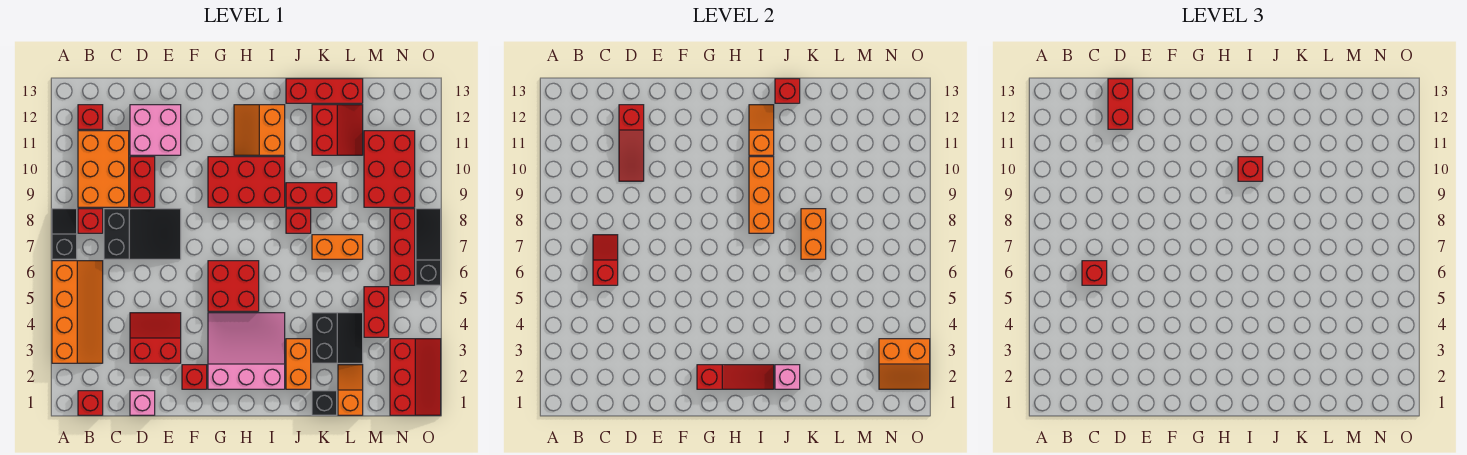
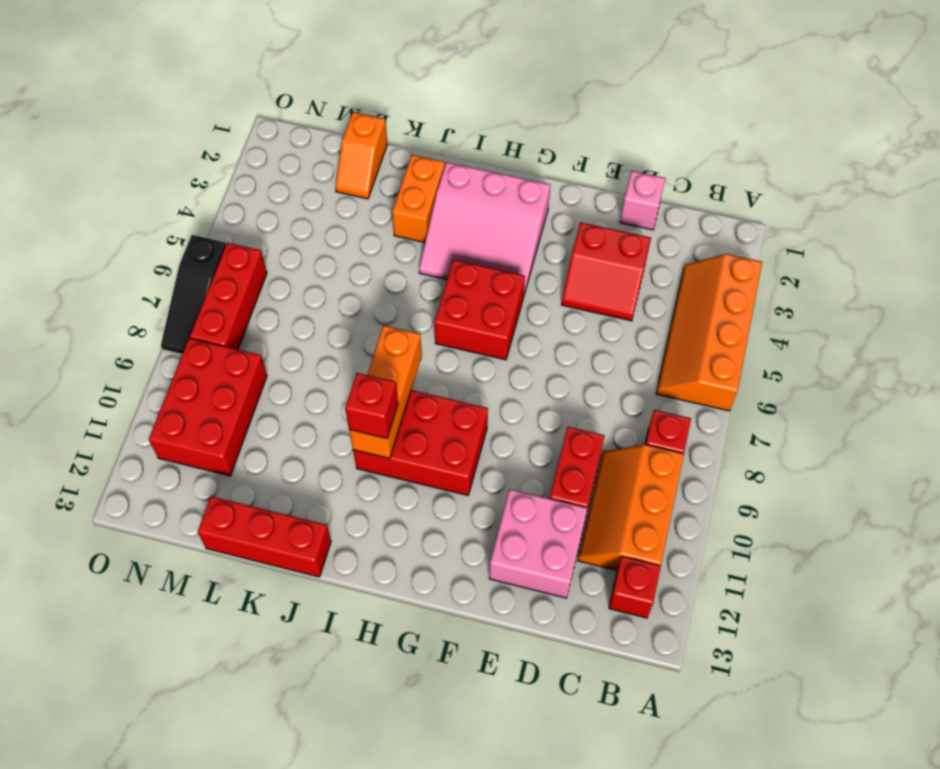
orange slope B9:C11 level 1 top B -> orange brick B9:C11 level 1
none -> black slope A7:A8 level 1 top 7
none -> red brick B1 level 1
none -> black slope C7:E8 level 1 top C
none -> red brick F2 level 1

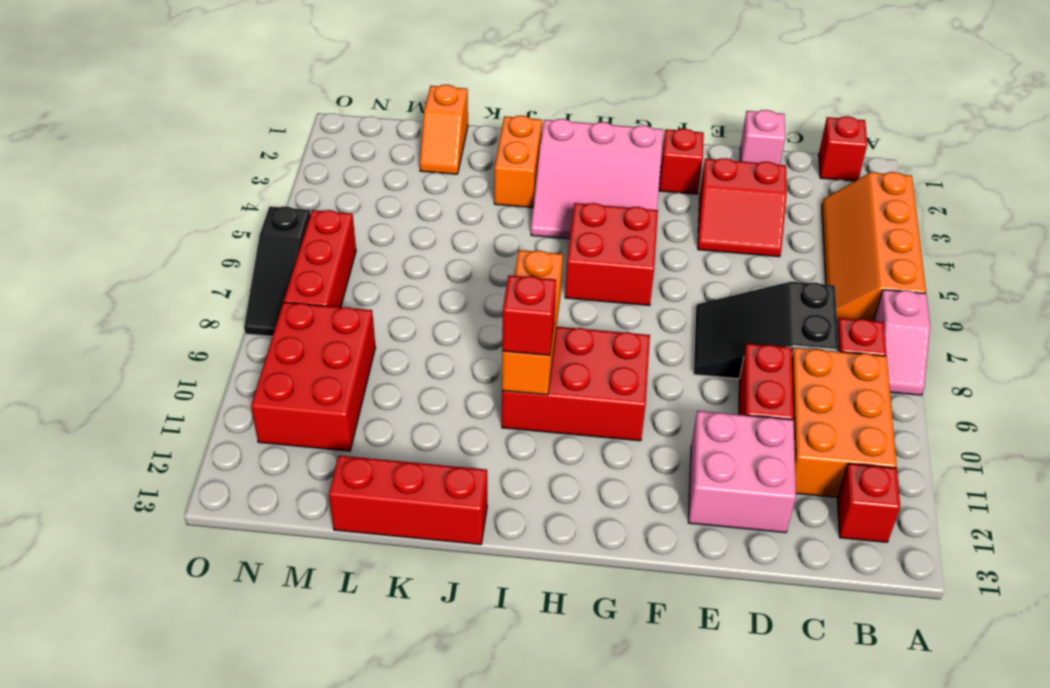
pink slope A7:A8 level 1 top 7 -> black slope A7:A8 level 1 top 7
none -> orange slope H11:I12 level 1 top I
none -> red brick J8 level 1
none -> red brick J9:K9 level 1
none -> black brick K1 level 1

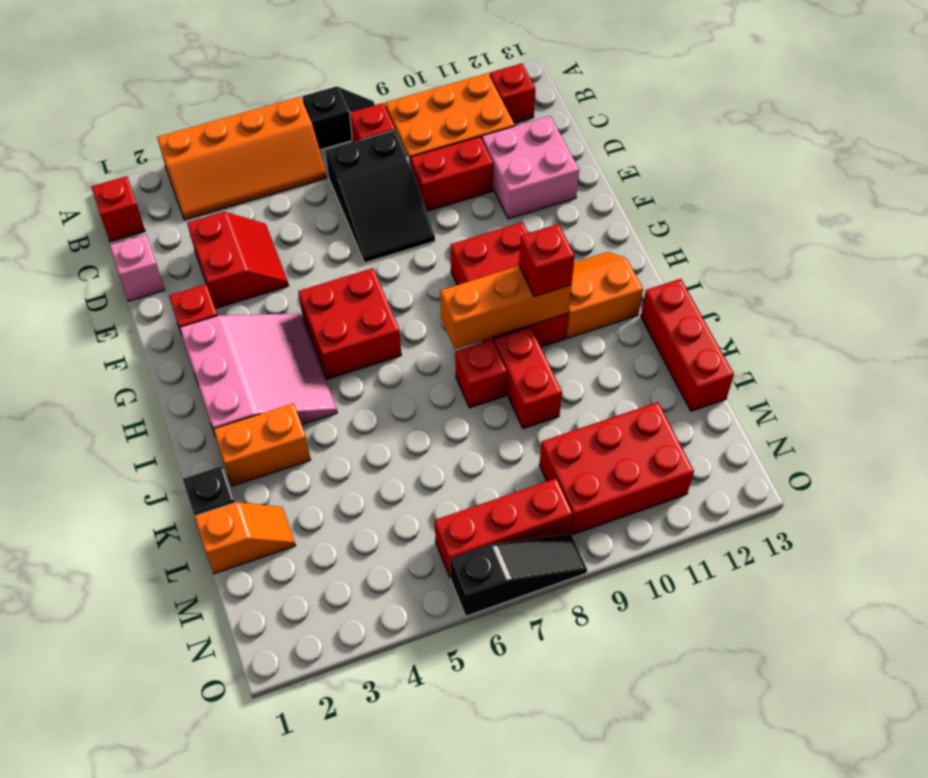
none -> black slope K3:L4 level 1 top K
none -> orange brick K7:L7 level 1
none -> red slope K11:L12 level 1 top K
none -> red brick M4:M5 level 1

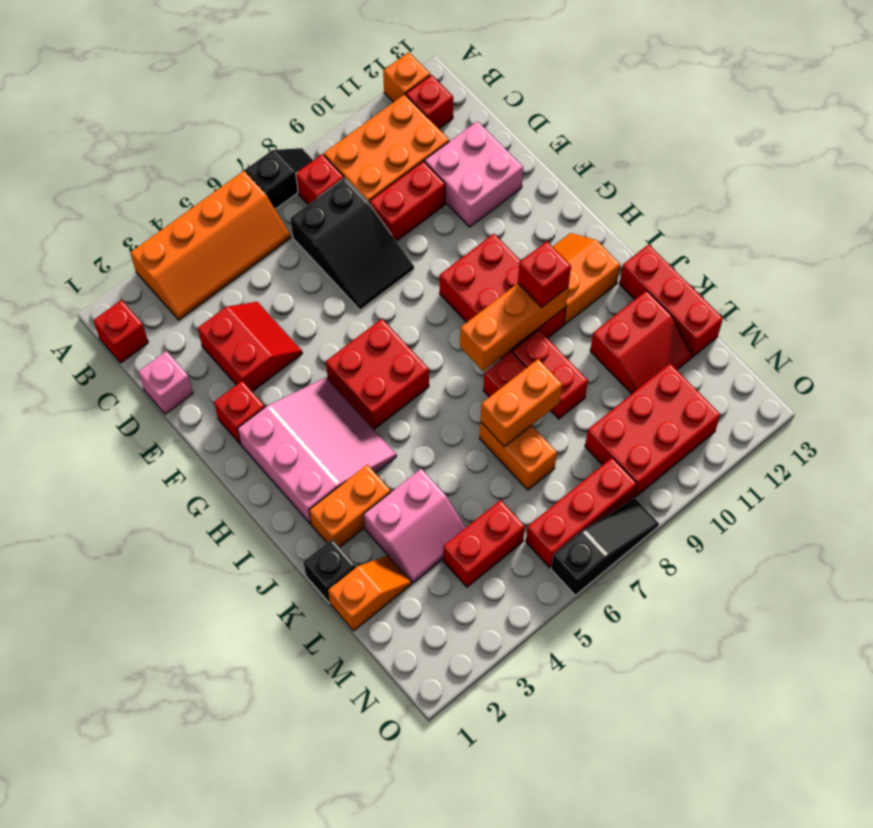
orange brick A12 level 1 -> none
pink slope K3:L4 level 1 top K -> black slope K3:L4 level 1 top K
none -> red slope N1:O3 level 1 top N
none -> red slope C6:C7 level 2 top 6
none -> red slope D10:D12 level 2 top 12
none -> red slope G2:I2 level 2 top G

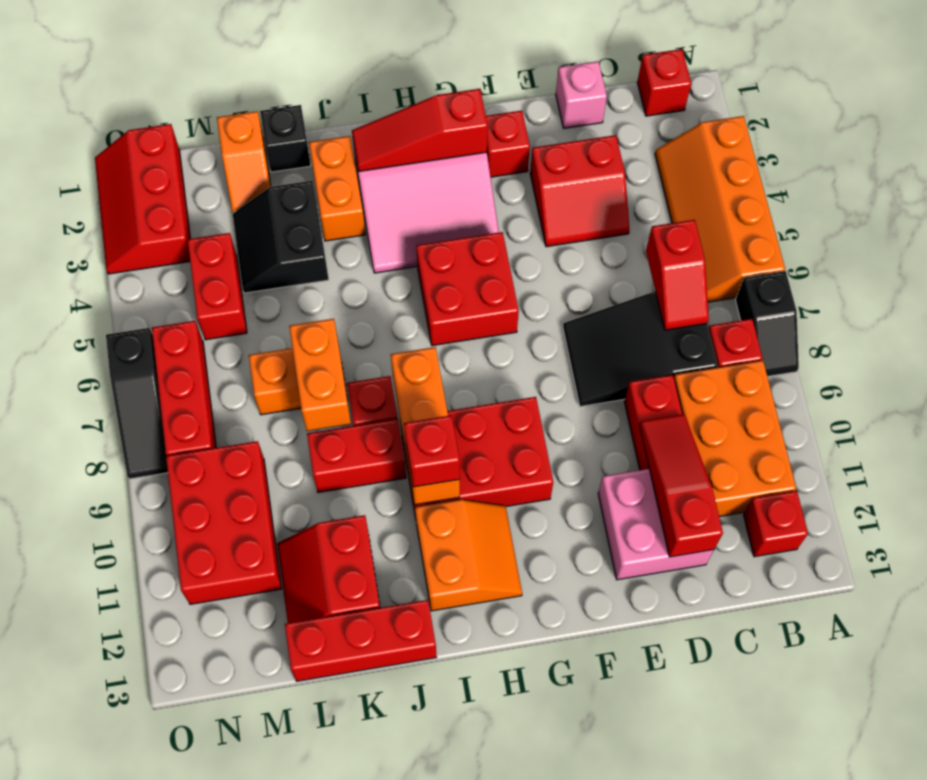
none -> orange slope I11:I12 level 2 top 11
none -> pink brick J2 level 2
none -> red brick J13 level 2
none -> orange slope N2:O3 level 2 top 3

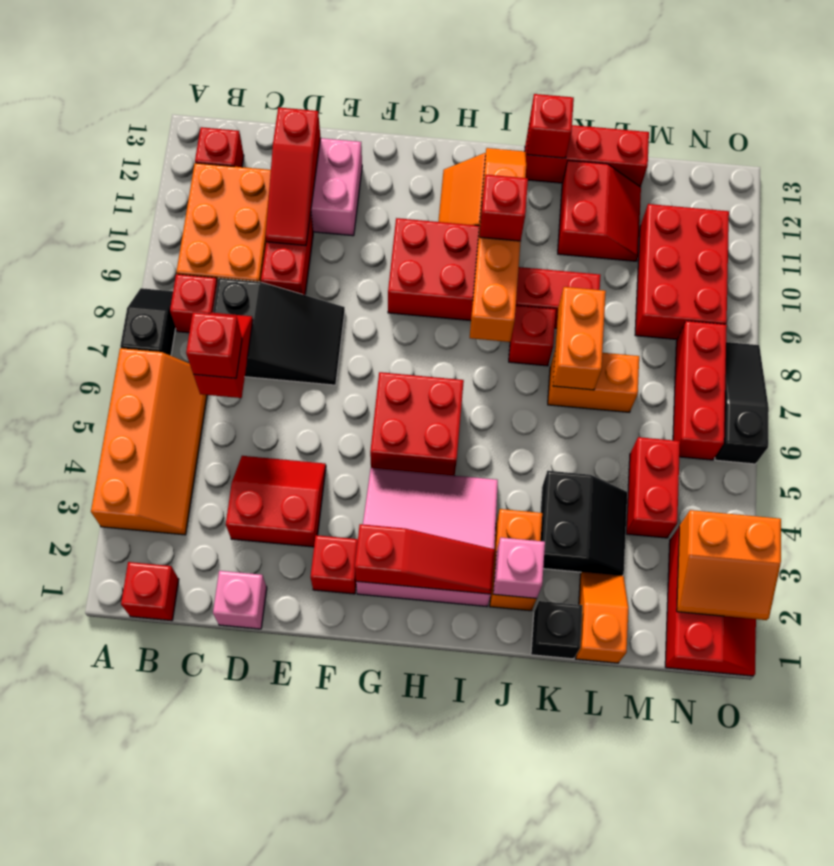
none -> red brick D12:D13 level 3

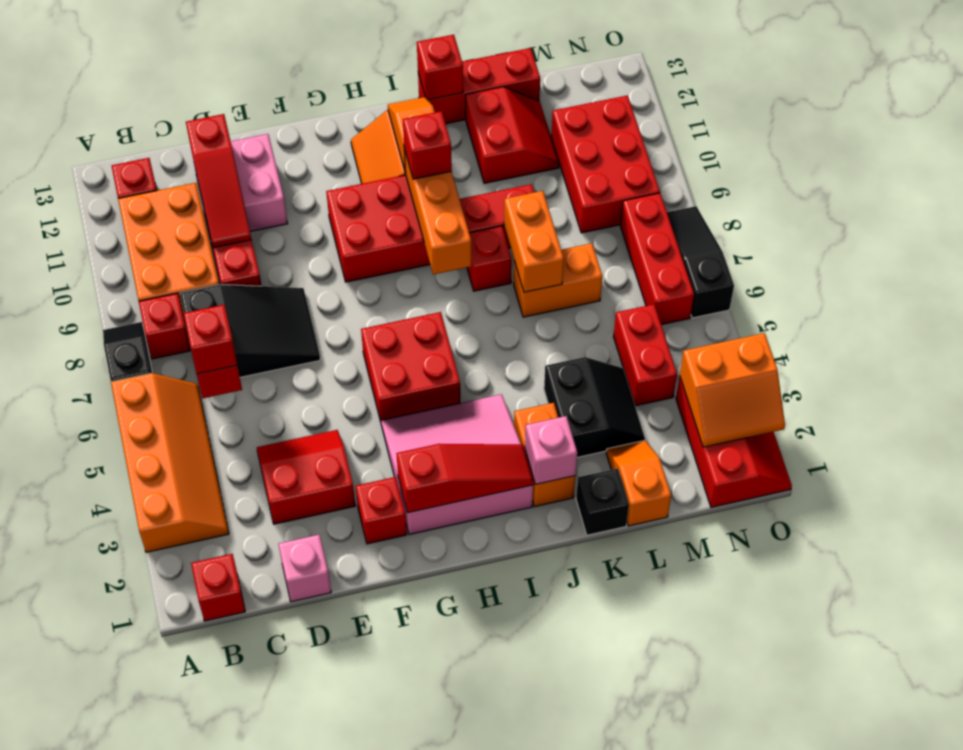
none -> red brick D12:D13 level 3

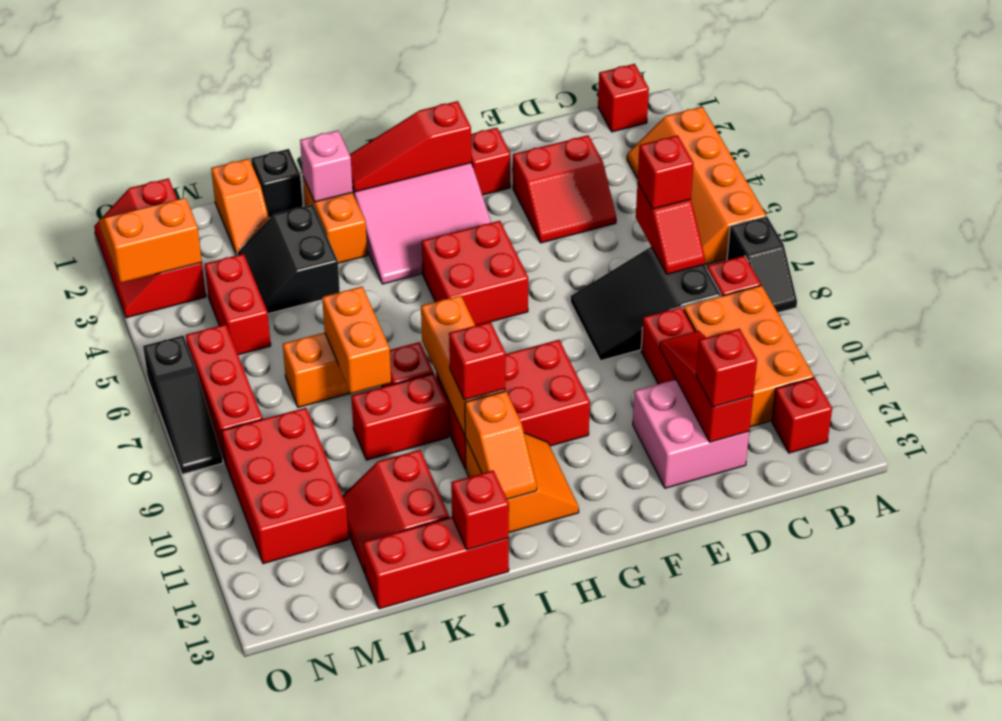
red brick D12 level 3 -> red brick D12:D13 level 3
none -> pink brick D1 level 1

